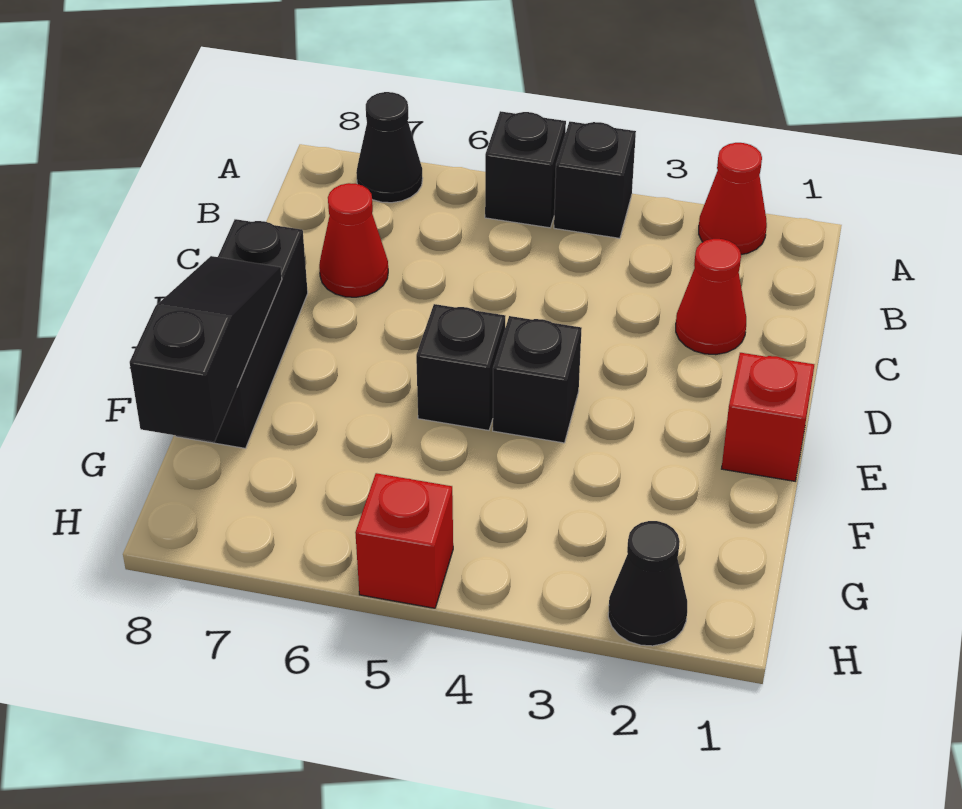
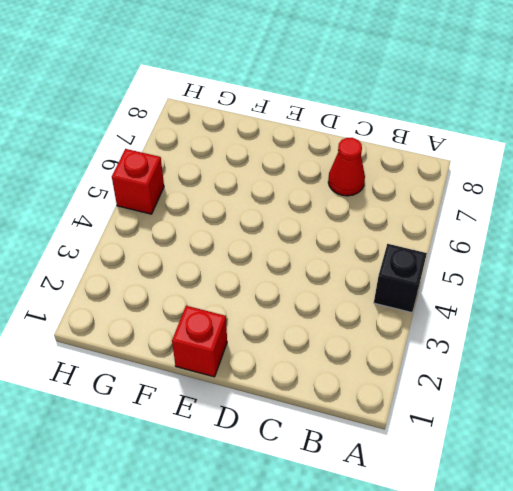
none -> red cone A2 level 1
none -> black brick A5 level 1
none -> black cone A7 level 1

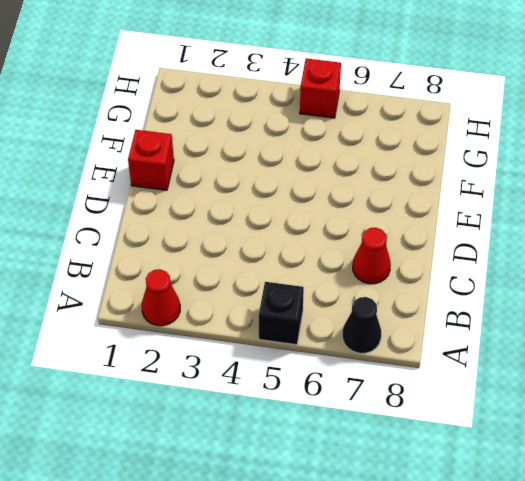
none -> black brick A4 level 1
none -> red cone C2 level 1
none -> black brick D8:F8 level 1

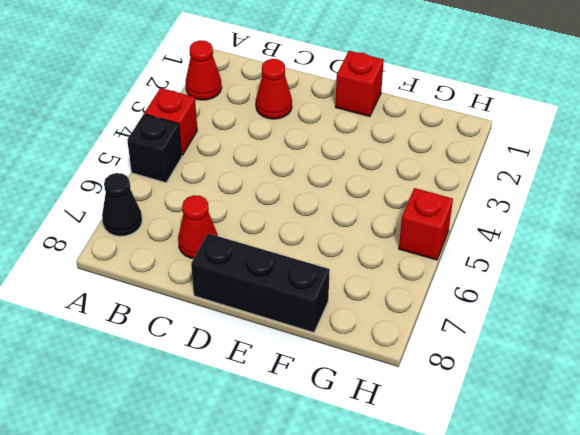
red brick A4 level 1 -> black brick A4 level 1
none -> black brick E4 level 1
none -> black brick E5 level 1
none -> black cone H2 level 1

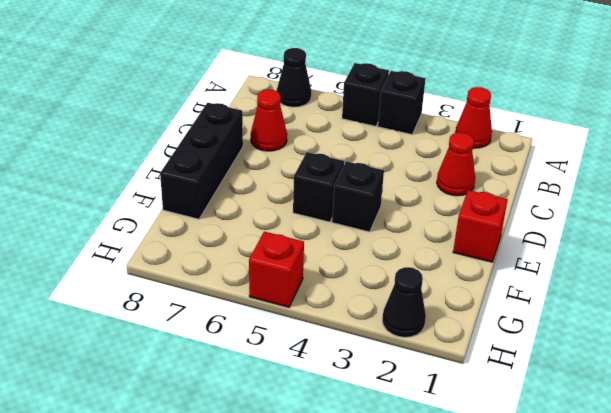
none -> black slope E8:G8 level 2 top G

